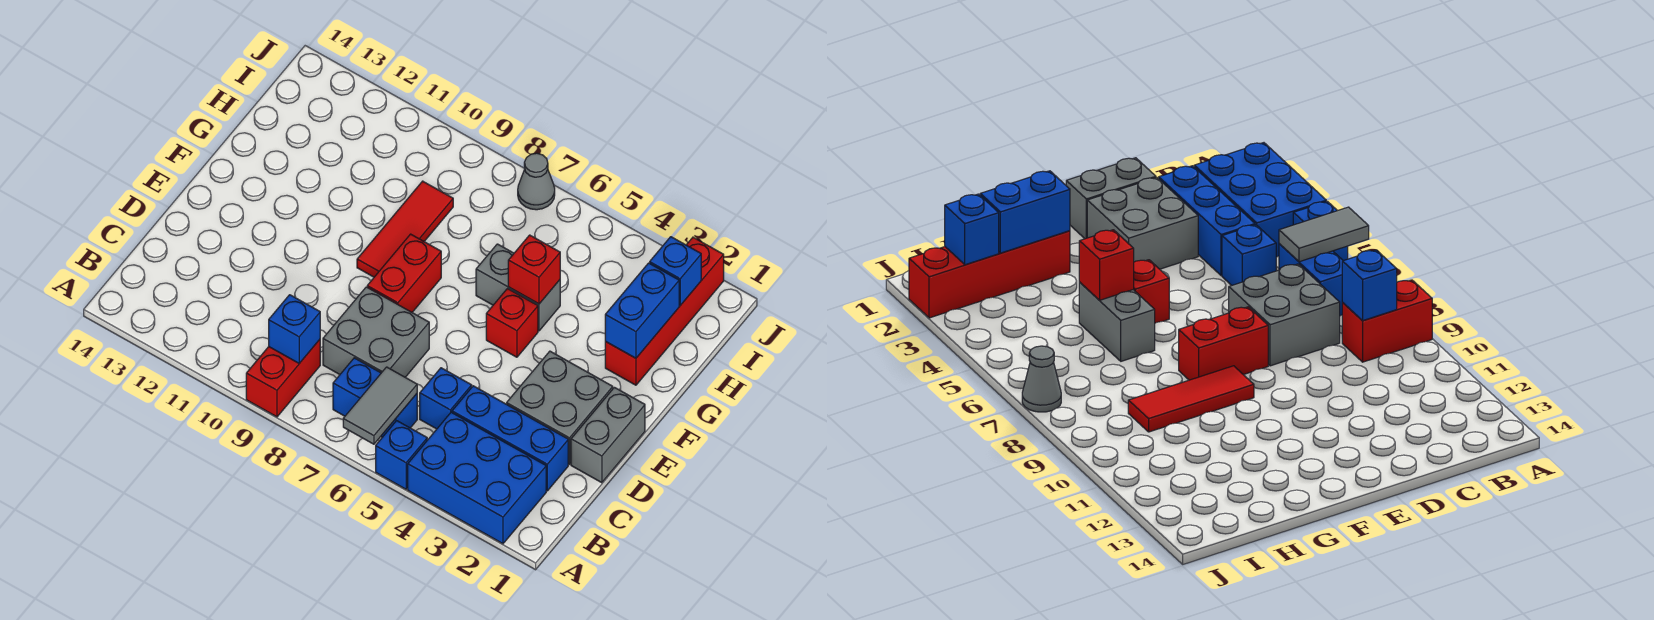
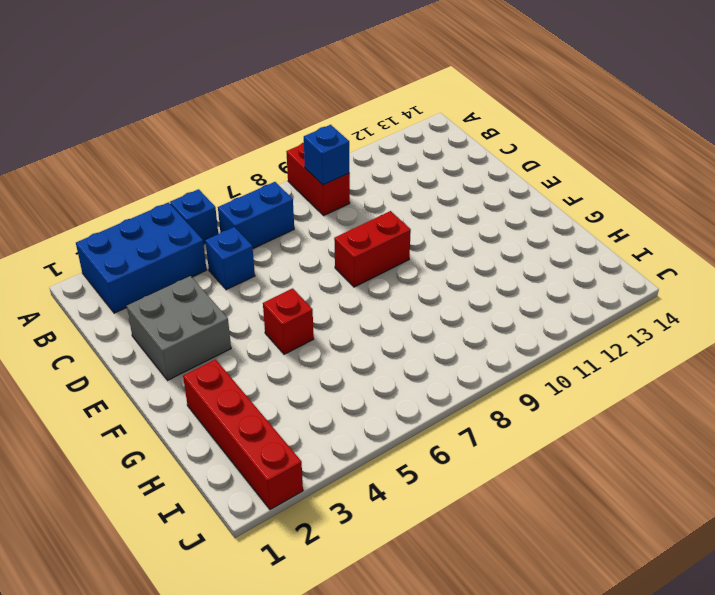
red brick E8:E9 level 1 -> red brick E8:F8 level 1
none -> blue brick C2:C4 level 1
none -> grey brick C7:D8 level 1
none -> grey brick D1:E1 level 1

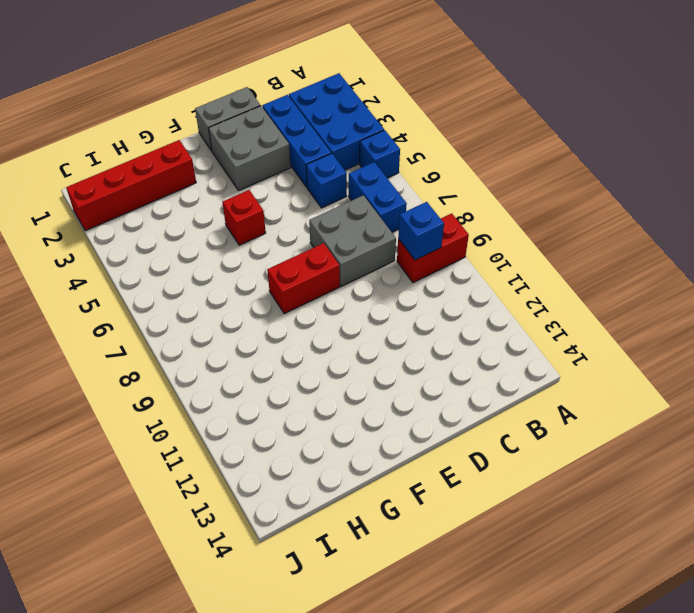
none -> red tile F9:H9 level 1
none -> grey brick G5:G6 level 1
none -> grey cone J7 level 1

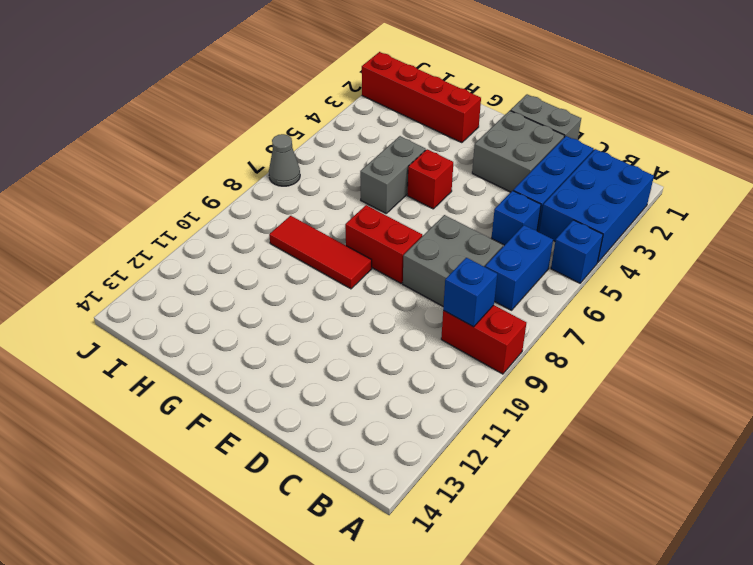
none -> grey tile A6:B6 level 2
none -> blue brick G2:H2 level 2
none -> red brick G5 level 2

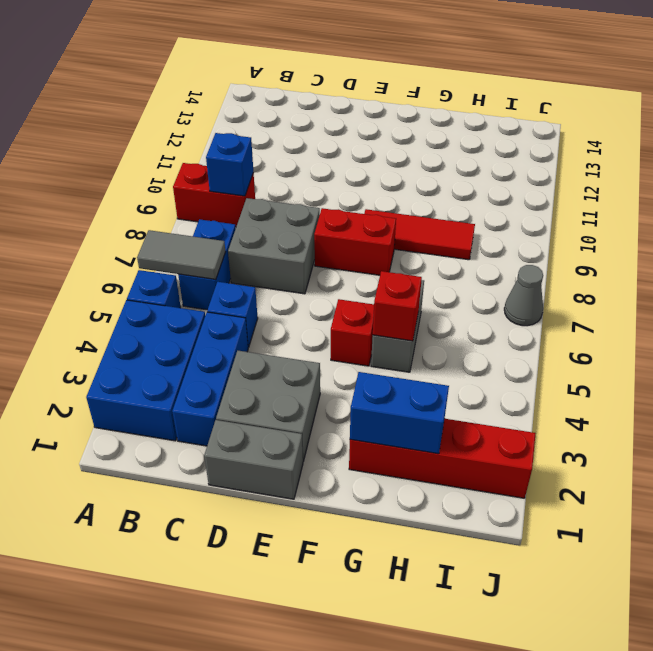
none -> blue brick I2 level 2

